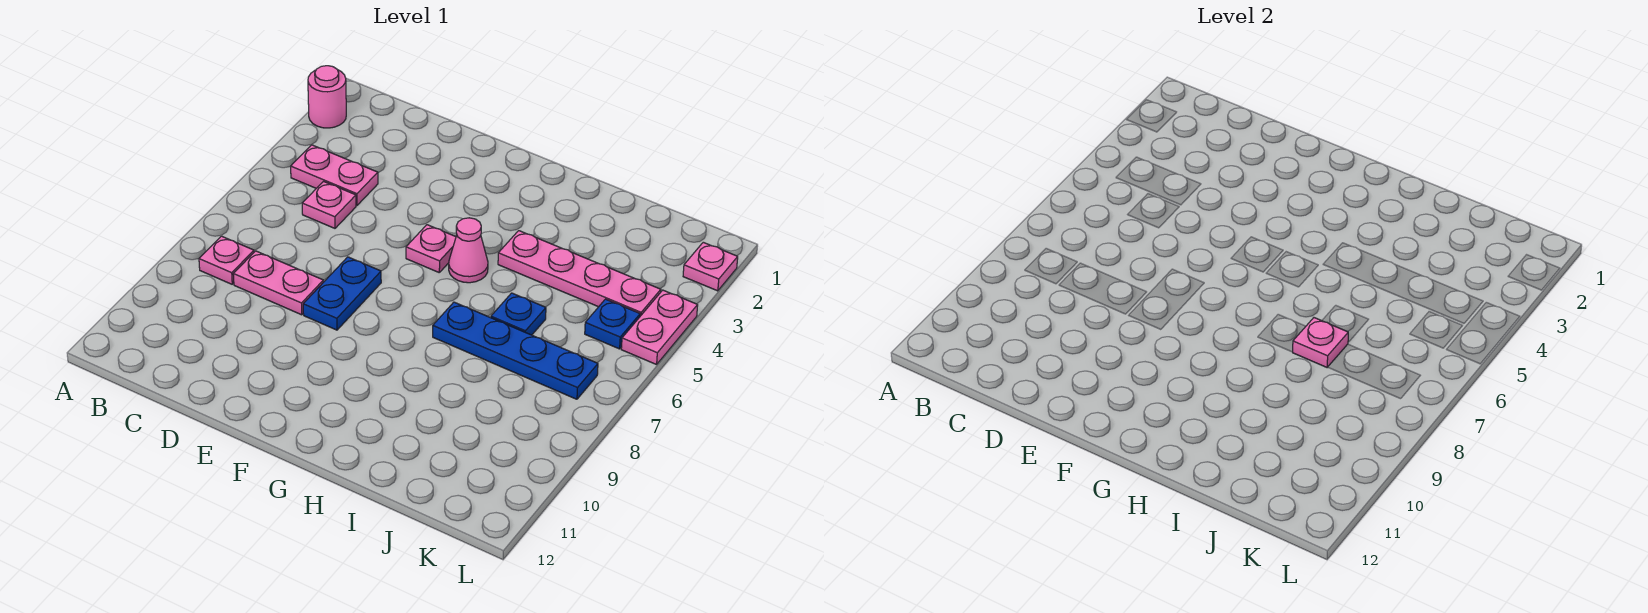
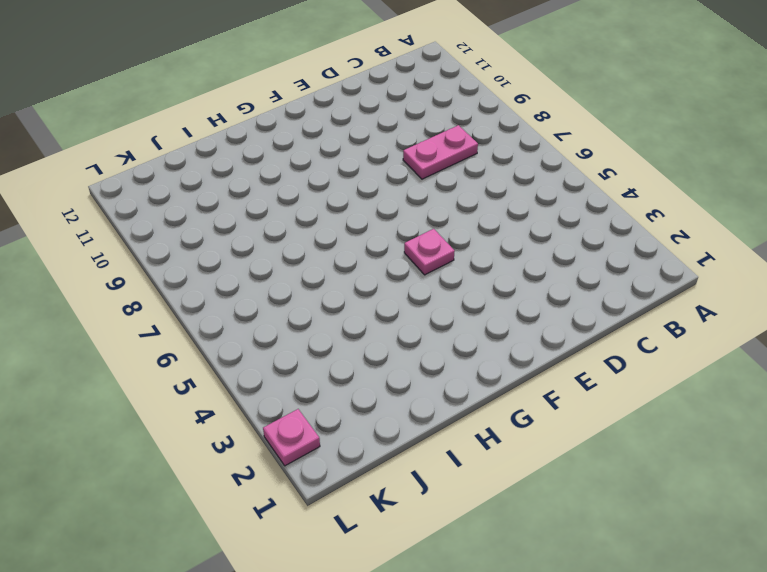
none -> pink round brick A2 level 1
none -> pink plate B4:C4 level 1
none -> pink plate B8 level 1

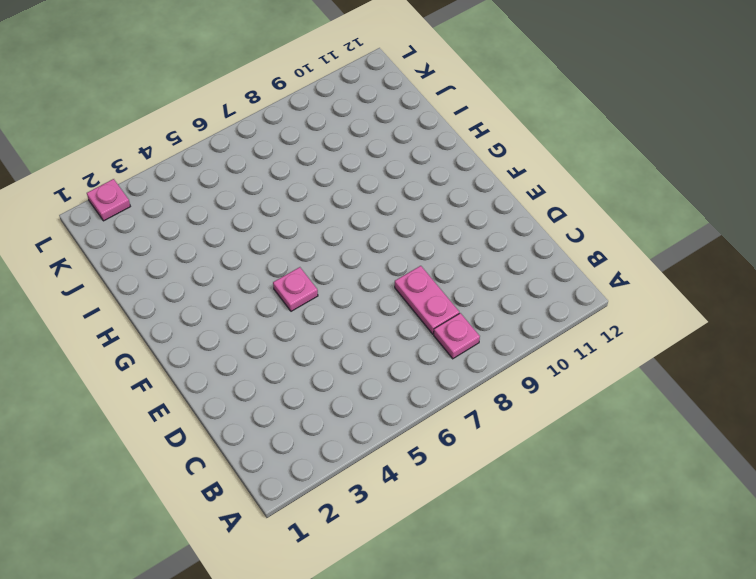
none -> pink round brick A2 level 1
none -> pink plate B4:C4 level 1
none -> pink plate C5 level 1

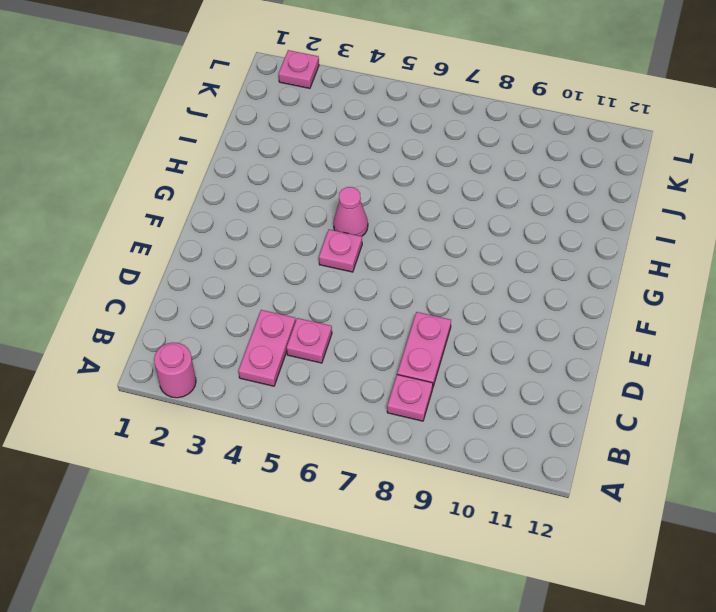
none -> blue plate E7:E8 level 1
none -> pink plate H4:K4 level 1
none -> blue plate H7:K7 level 1

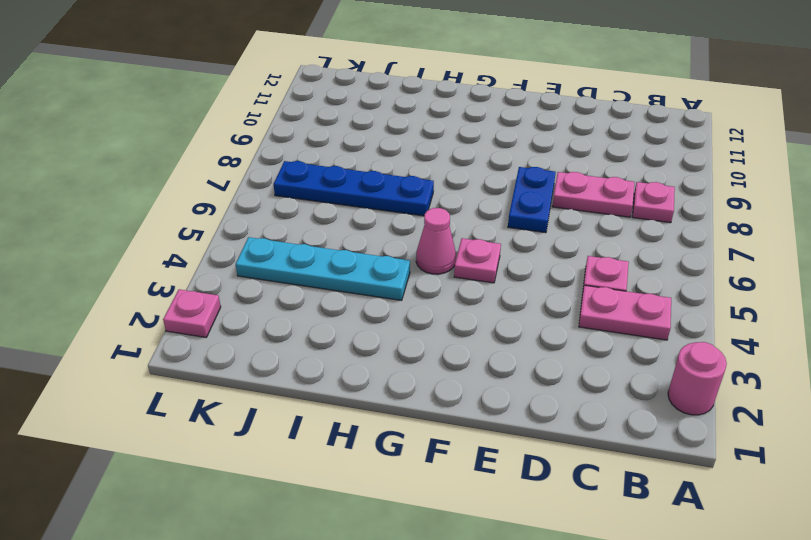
cyan plate H4:K4 level 1 -> pink plate H4:K4 level 1
none -> blue plate I6 level 1
none -> blue plate K5 level 1
none -> pink plate L4:L5 level 1

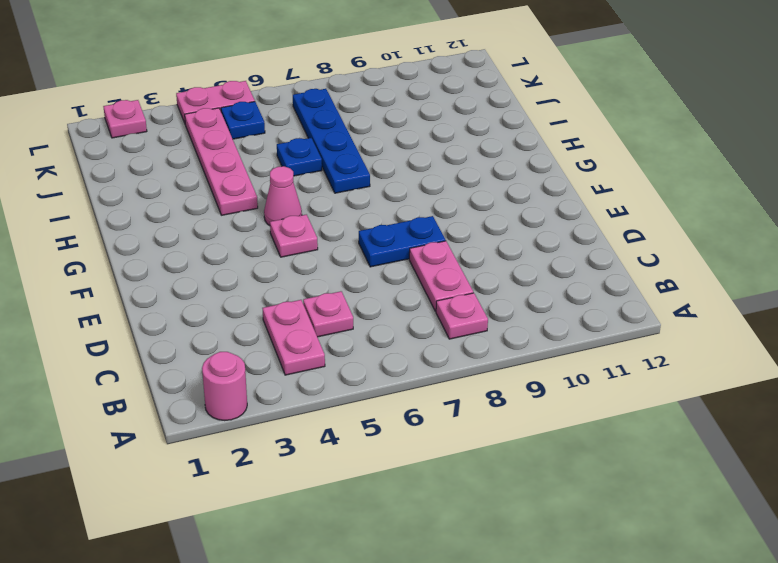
none -> pink plate I7 level 2

